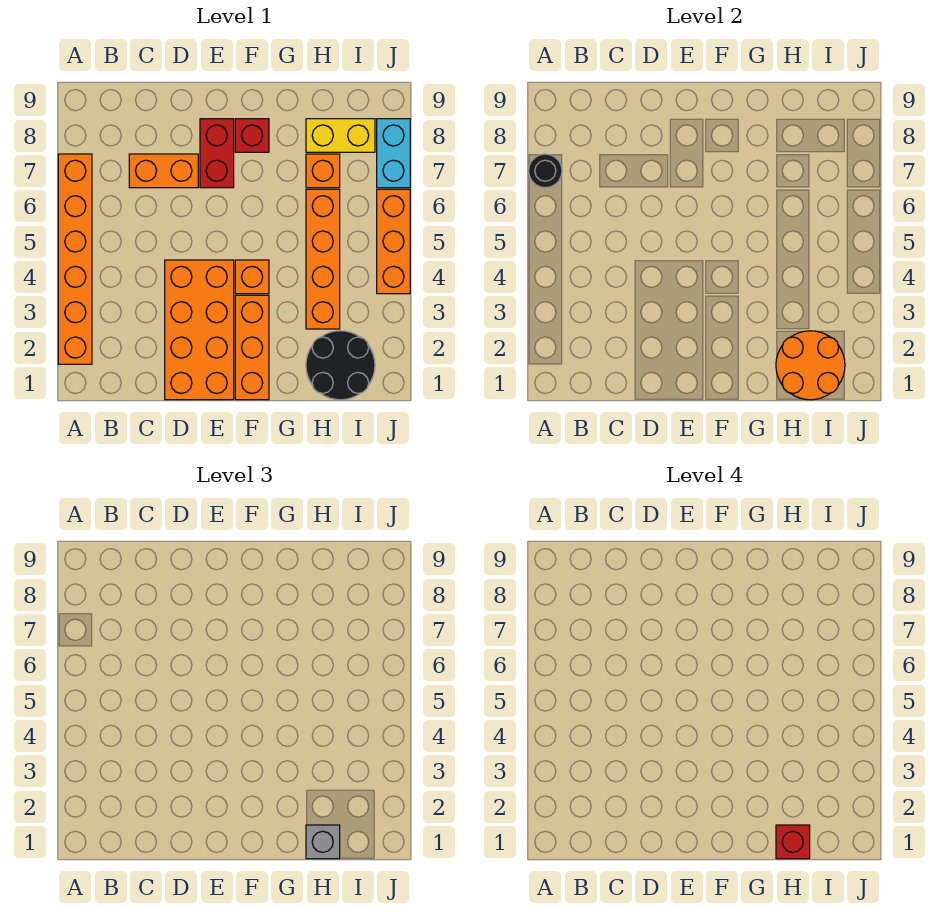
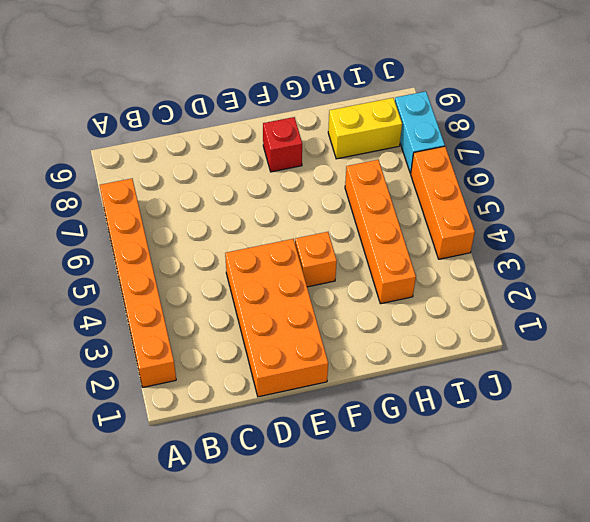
none -> orange brick C7:D7 level 1
none -> red brick E7:E8 level 1
none -> orange brick F1:F3 level 1

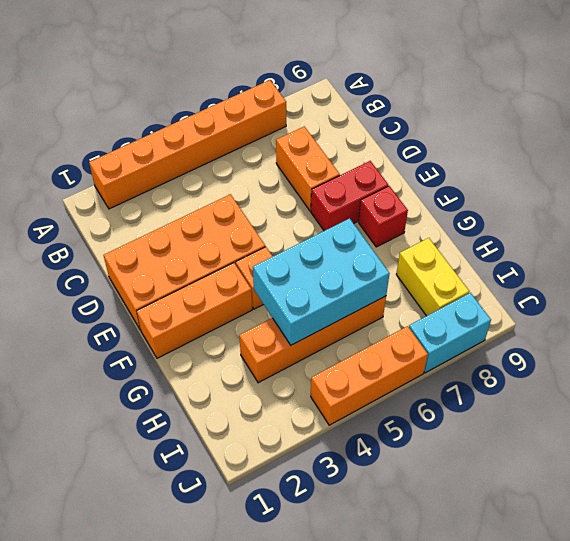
cyan brick G4:H6 level 2 -> none
none -> black round brick H1:I2 level 1
none -> orange brick H7 level 1
none -> black round brick A7 level 2

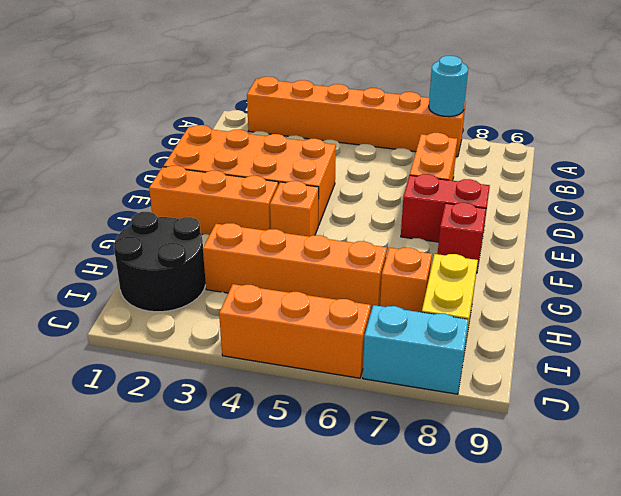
cyan round brick A7 level 2 -> black round brick A7 level 2
none -> orange round brick H1:I2 level 2
none -> grey brick H1 level 3
none -> red brick H1 level 4

